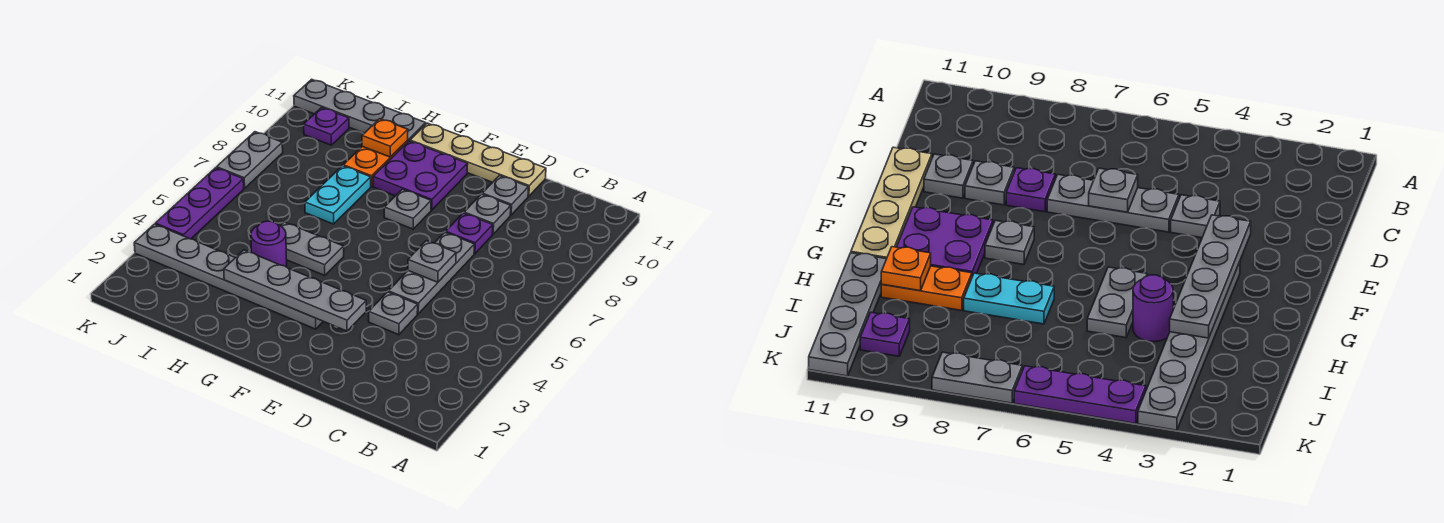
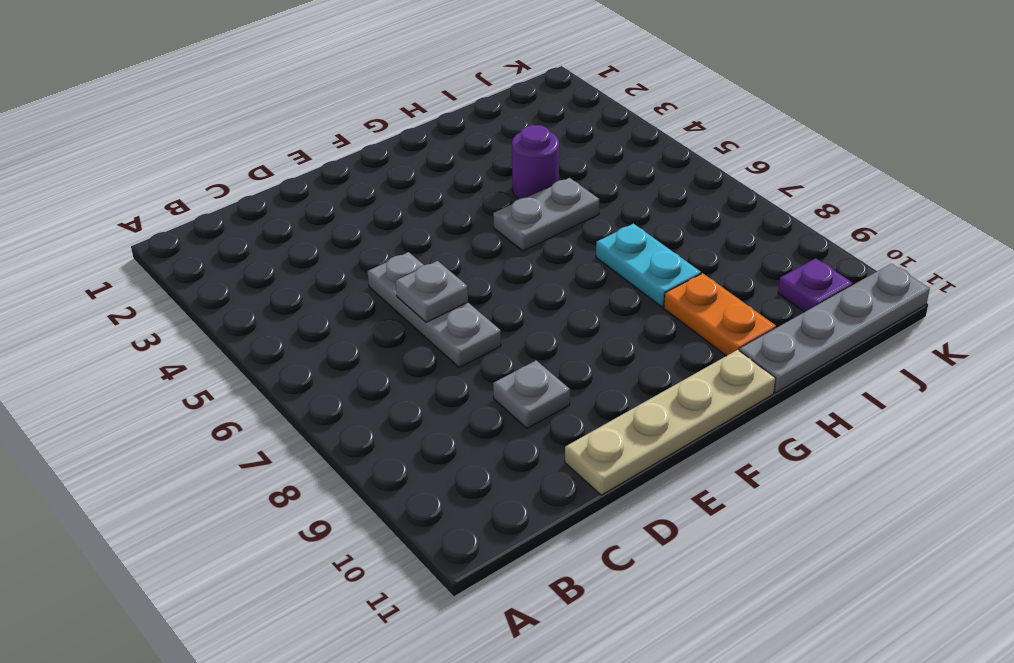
none -> grey plate D4 level 1
none -> purple plate D8 level 1
none -> grey plate D10 level 1

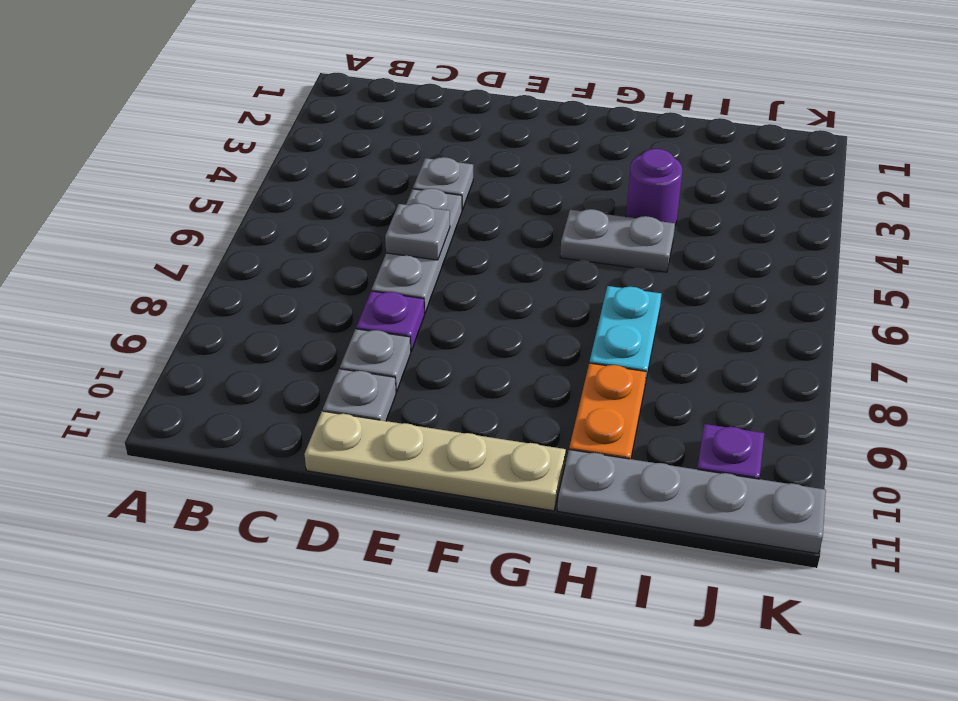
none -> grey plate F3:K3 level 1
none -> grey plate F8 level 1
none -> purple plate F9:G10 level 1

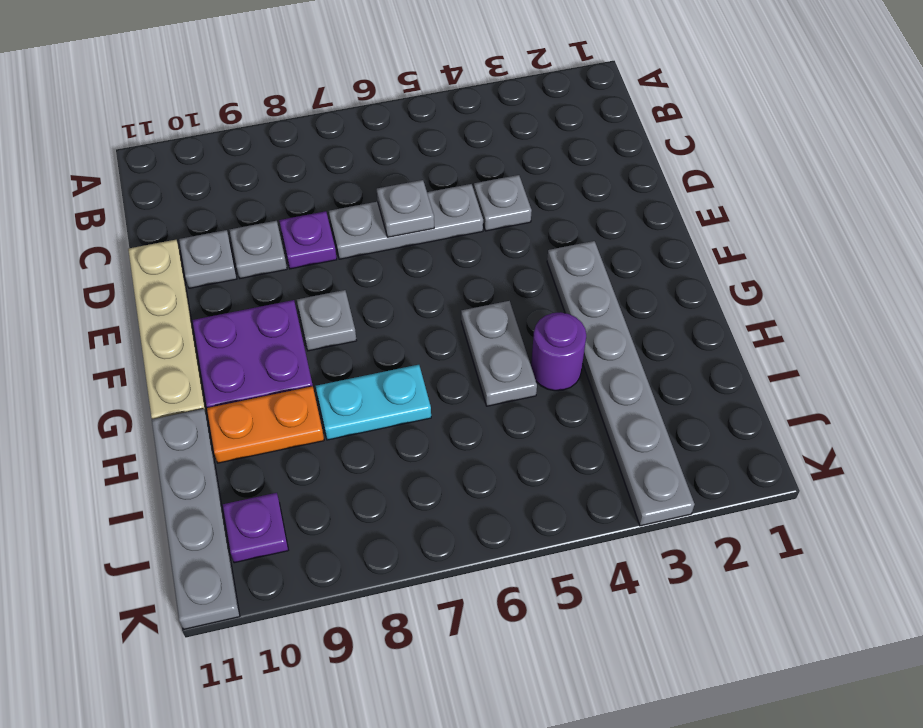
none -> purple plate K4:K6 level 1
none -> grey plate K7:K8 level 1
none -> grey plate E3:H3 level 2

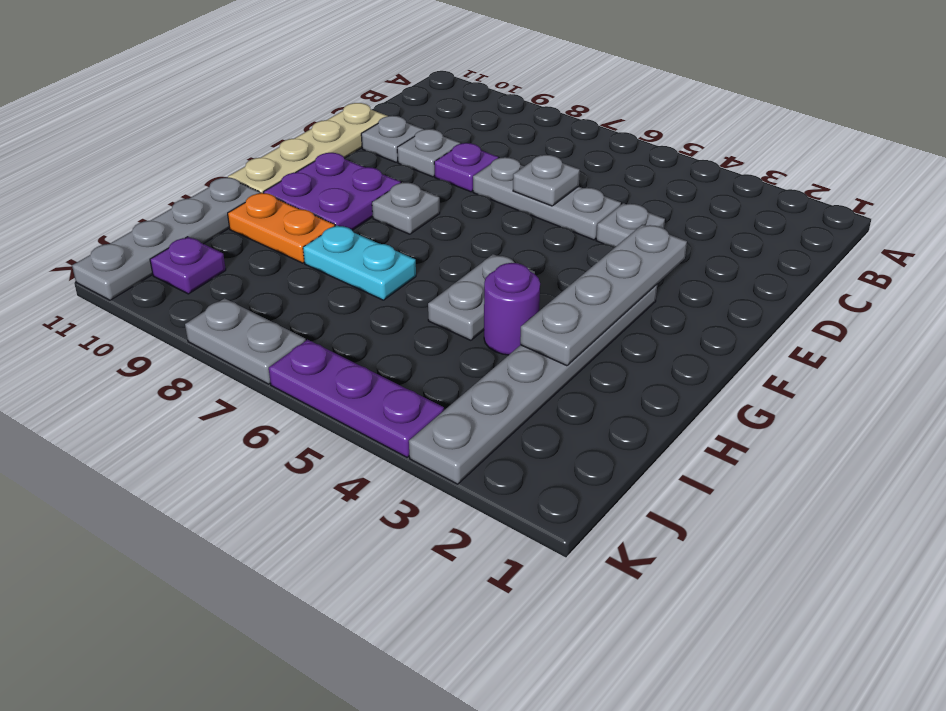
none -> orange plate H10 level 2

